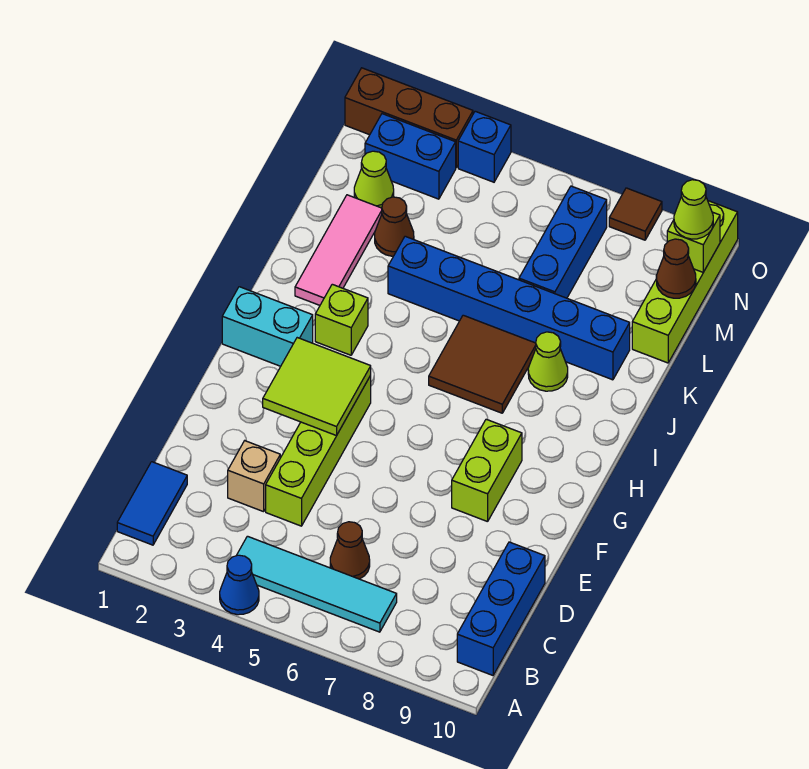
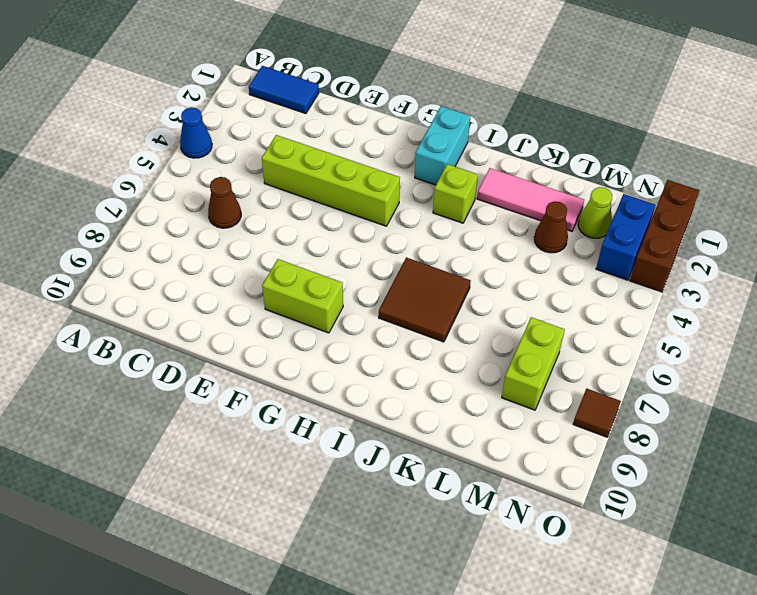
lime brick M7:M8 level 1 -> blue brick L7:N7 level 1
none -> cyan tile B4:B7 level 1
none -> blue brick B10:D10 level 1
none -> tan brick D3 level 1

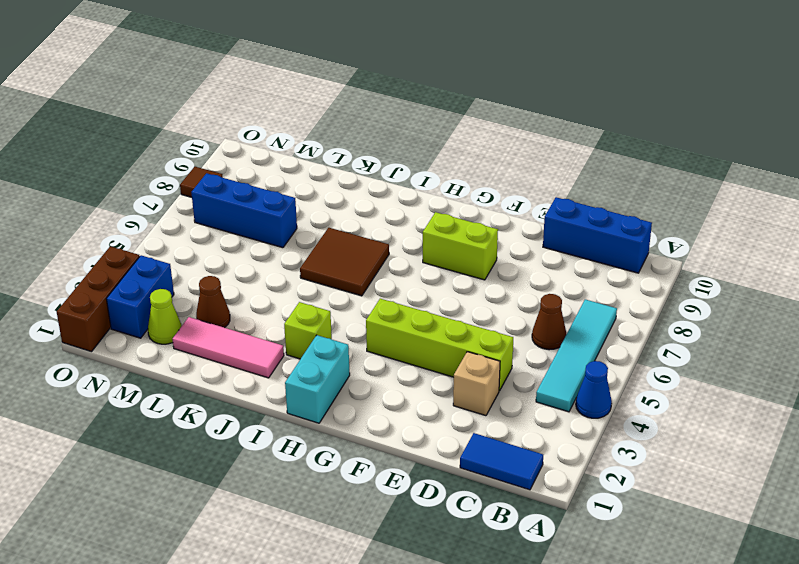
none -> lime cone J8 level 1
none -> blue brick K4:K9 level 1
none -> lime brick L10:O10 level 1

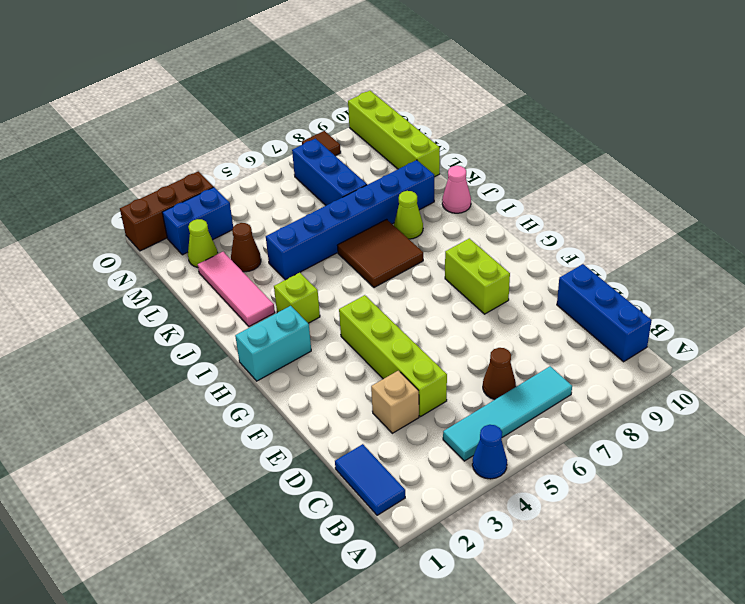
pink cone J10 level 1 -> none
none -> blue brick O4 level 1
none -> lime tile F3:G4 level 2
none -> brown cone M10 level 2

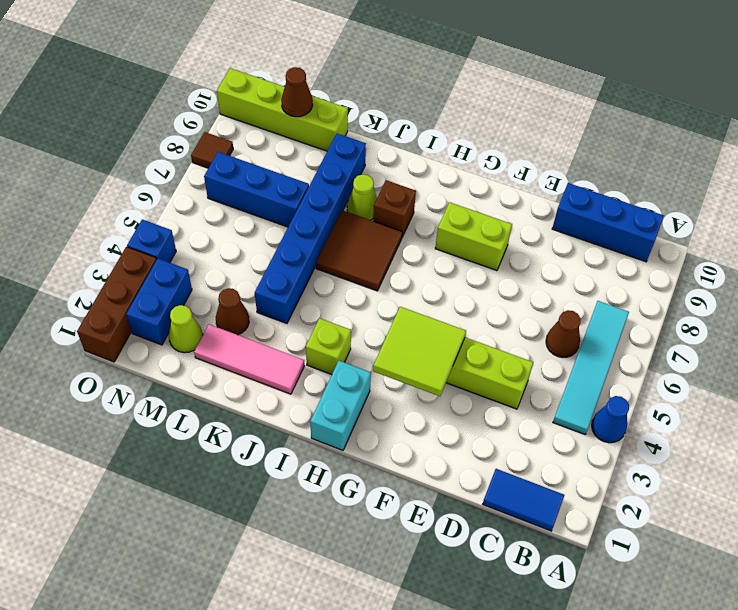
brown brick I8 level 1 -> none
none -> tan brick D3 level 1
none -> lime brick N10 level 2
none -> lime cone N10 level 3

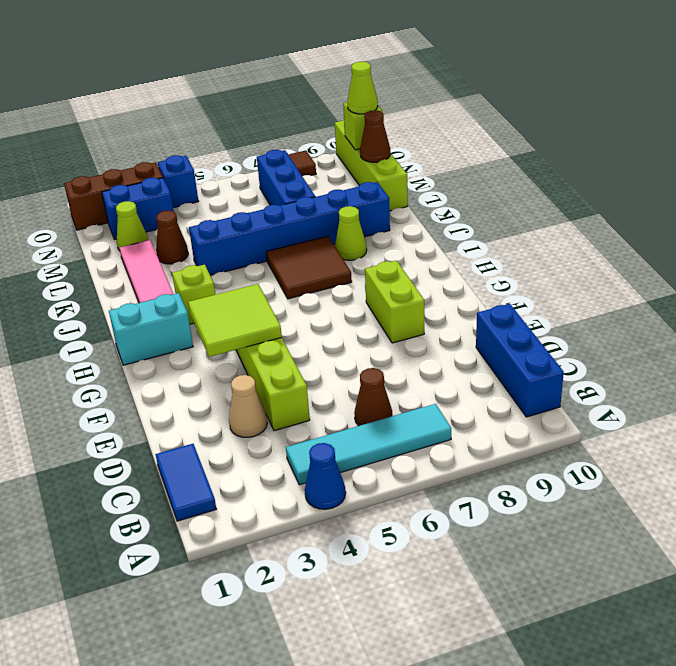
tan cone D3 level 1 -> tan brick D3 level 1

